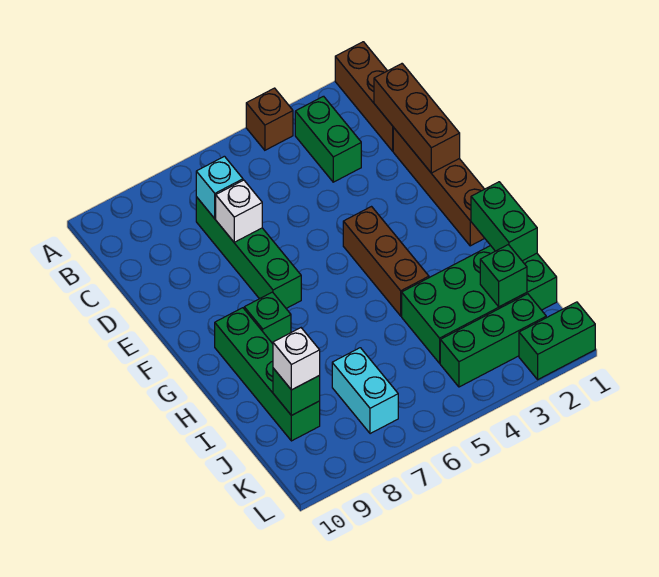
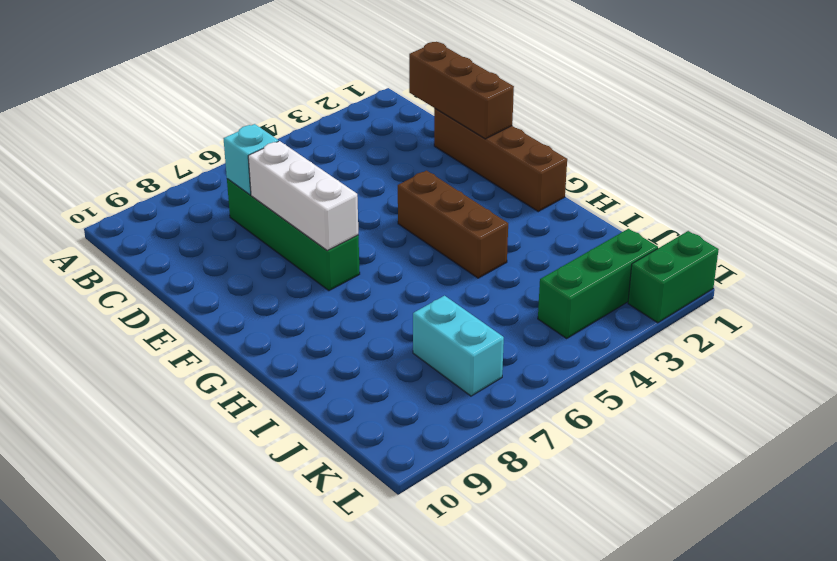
white brick D7:F7 level 2 -> white brick D7 level 2
none -> brown brick A1:C1 level 1
none -> brown brick A4 level 1
none -> green brick B3:C3 level 1

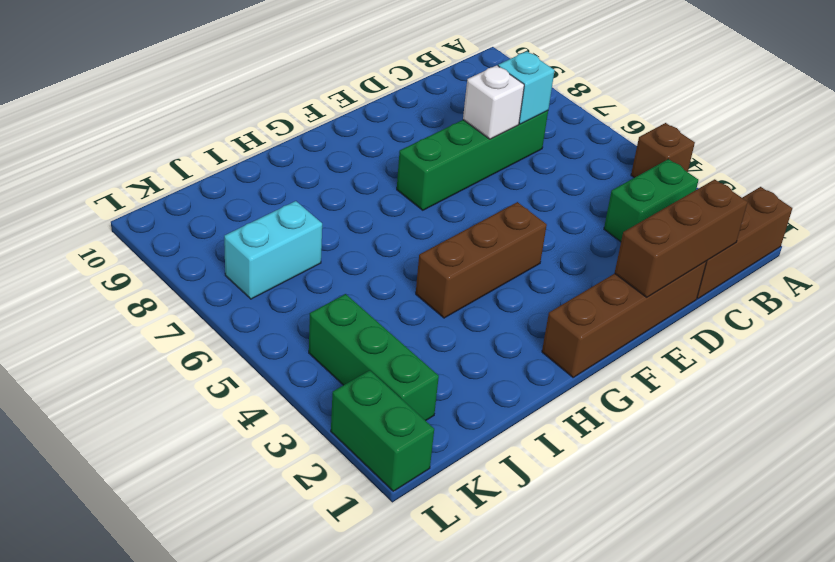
none -> green brick G8 level 1
none -> green brick G9:J9 level 1
none -> green brick I1:J4 level 1

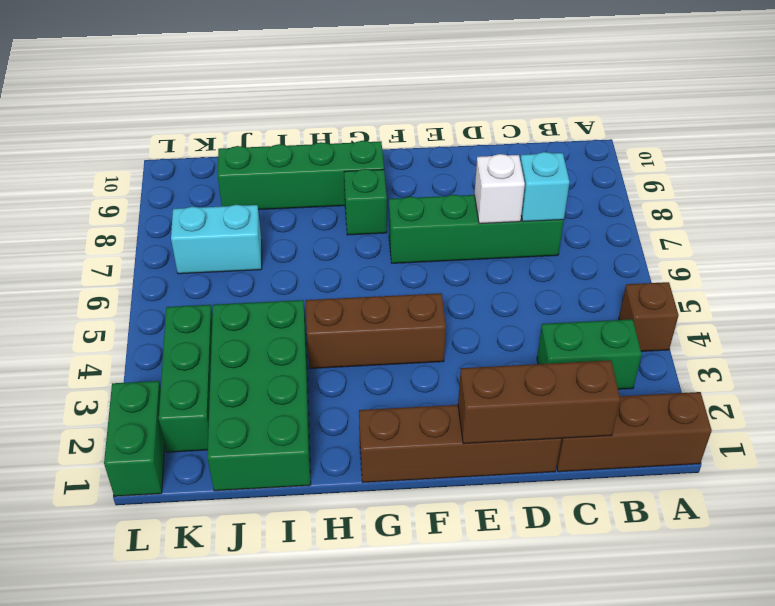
none -> green brick H1:I1 level 2
none -> green brick J2 level 2
none -> green brick J9 level 2

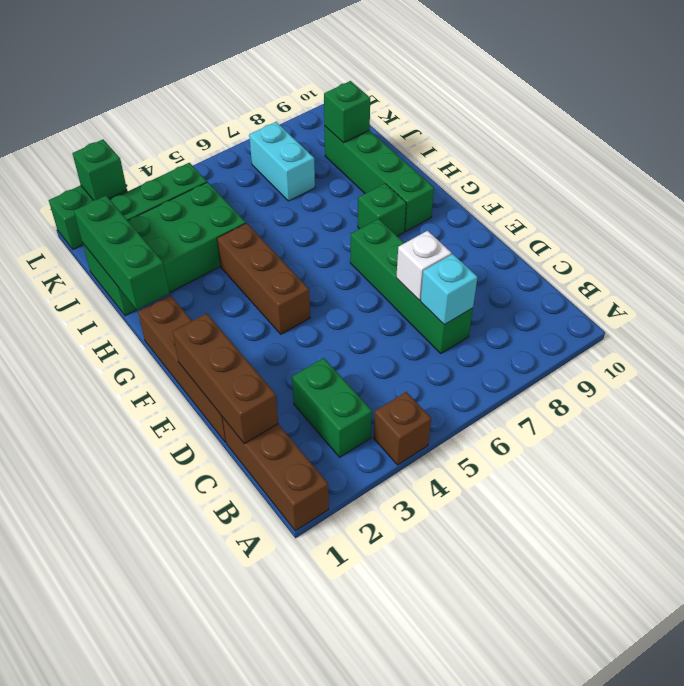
green brick H1:J1 level 2 -> green brick H1:I1 level 2
green brick L2 level 2 -> green brick J2 level 2
none -> white brick J9 level 3

